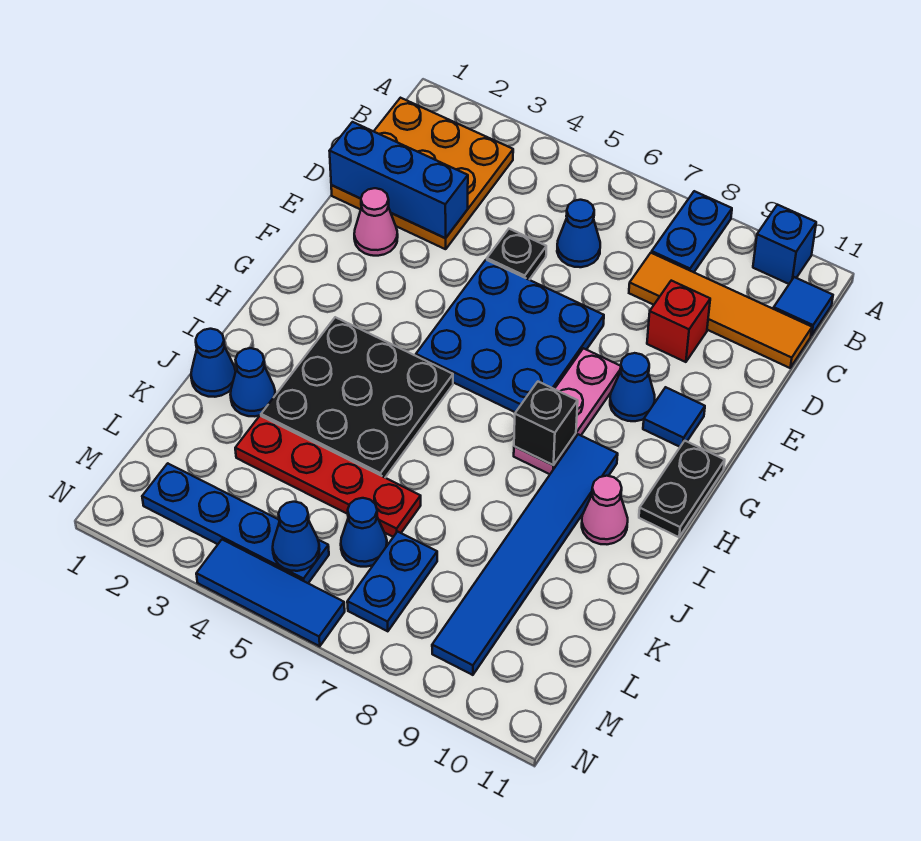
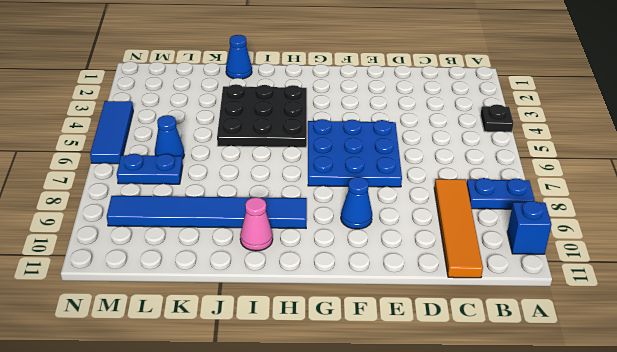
black plate A4 level 1 -> black plate D5 level 1
none -> orange plate B1:D3 level 1
none -> blue tile B11 level 1
none -> blue cone C6 level 1

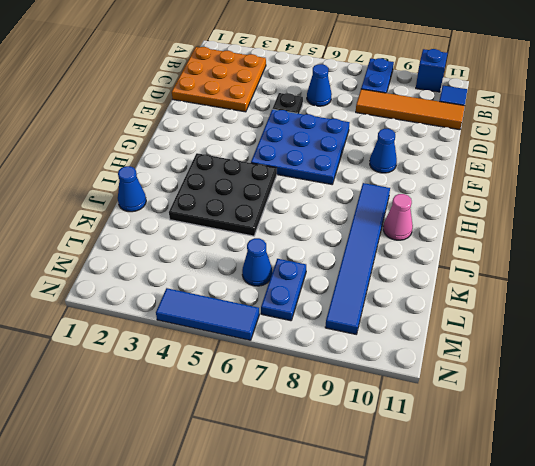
none -> red brick D9 level 1
none -> pink cone E2 level 1
none -> pink plate F8:H8 level 1

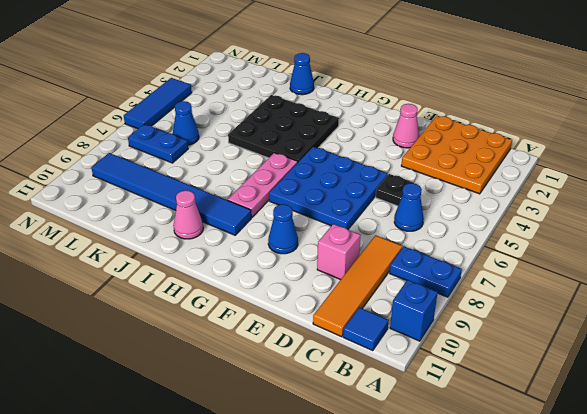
pink brick D9 level 1 -> red brick D9 level 1
pink plate H6:H8 level 1 -> pink plate F8:H8 level 1
none -> blue tile F10 level 1
none -> black plate G11:H11 level 1
none -> blue cone J2 level 1

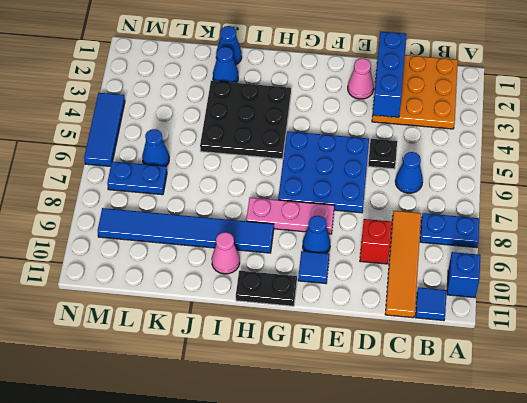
none -> red plate K3:K6 level 1
none -> blue plate M2:M5 level 1
none -> black brick H8 level 2

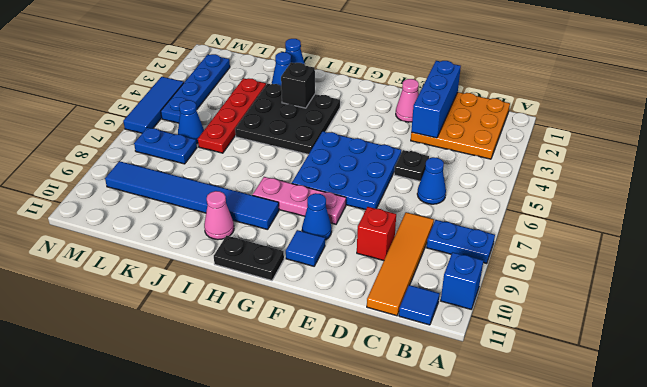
black brick I3 level 2 -> black brick H8 level 2
none -> blue cone M5 level 2

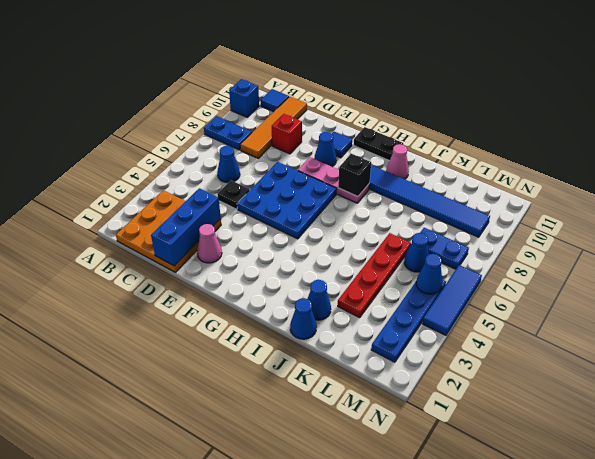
none -> black plate H3:J5 level 1

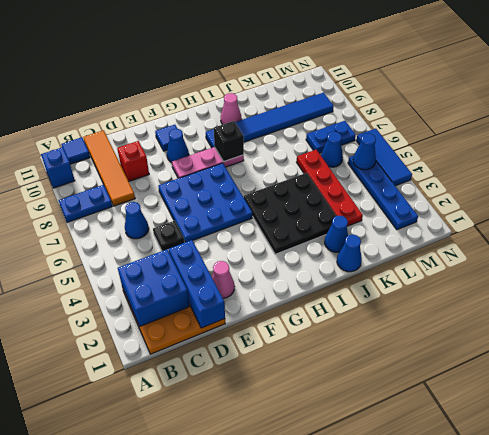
blue brick B2:C3 level 2 -> none
none -> black plate G11:H11 level 1

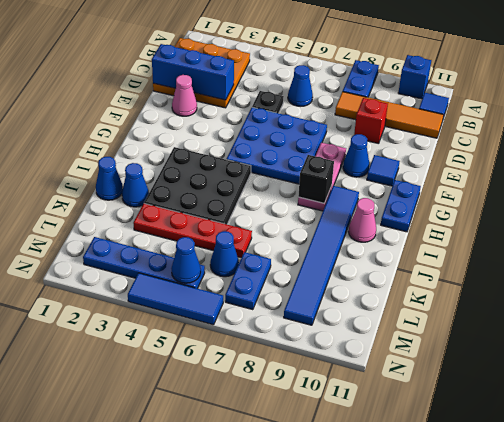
blue plate G11:H11 level 1 -> black plate G11:H11 level 1

